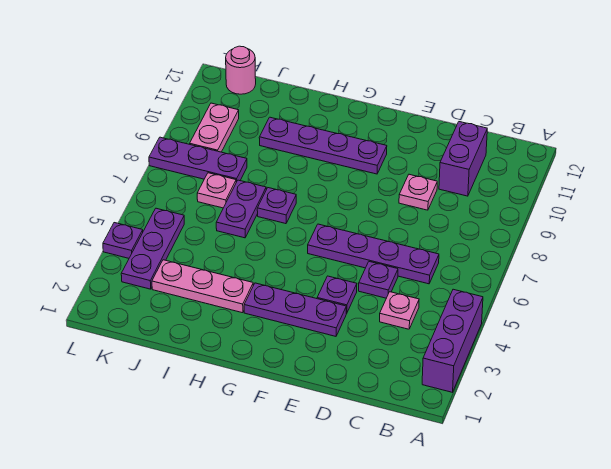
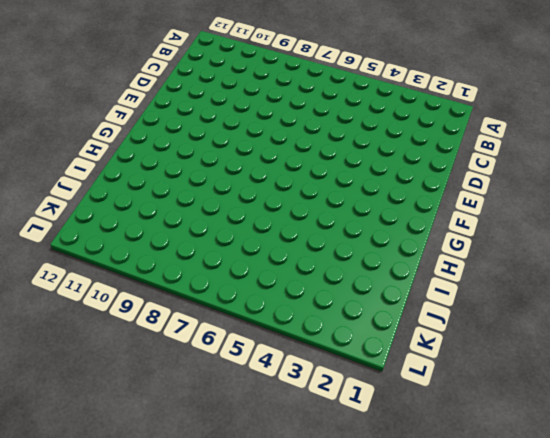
none -> purple brick A2:A4 level 1
none -> pink plate C4 level 1
none -> purple plate C6:F6 level 1

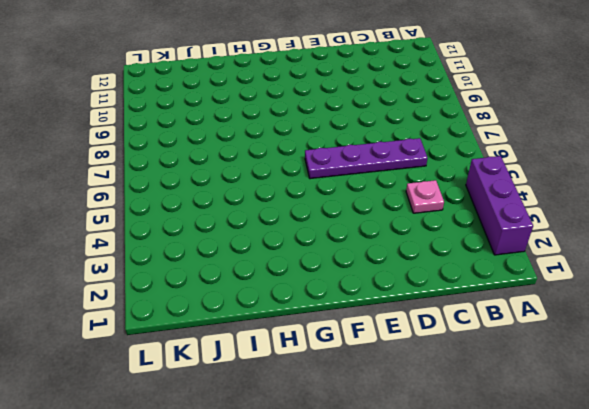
none -> purple brick C10:C11 level 1
none -> purple plate D5 level 1
none -> pink plate D9 level 1

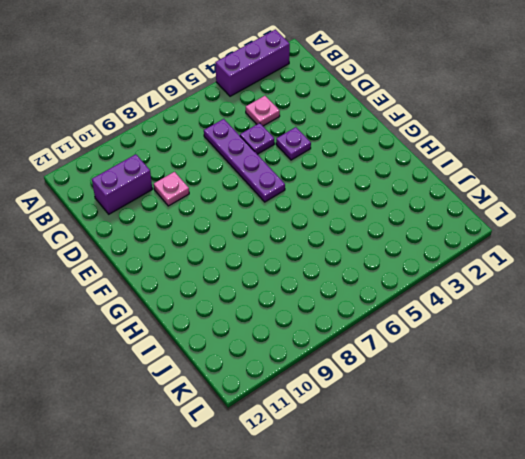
none -> purple plate E3:G3 level 1
none -> purple plate F10:I10 level 1
none -> pink plate H3:J3 level 1

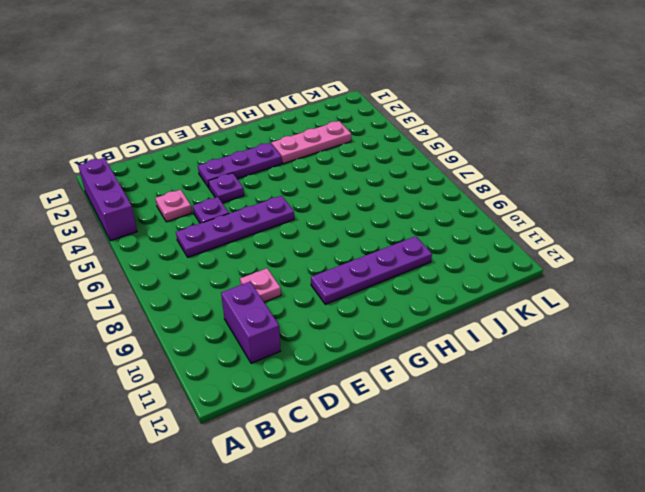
none -> purple plate H7 level 1
none -> purple plate I6:I7 level 1
none -> pink plate J7 level 1

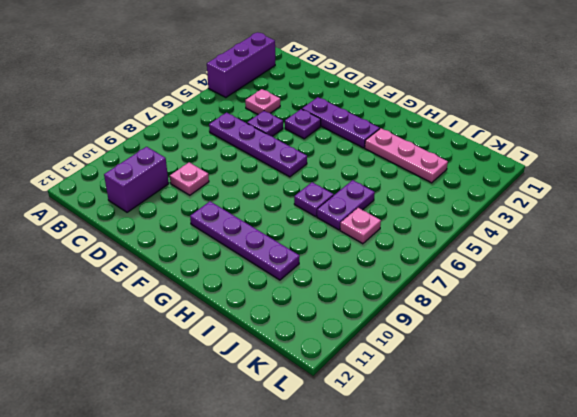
none -> purple plate J8:L8 level 1
none -> purple plate K3:K5 level 1
none -> pink plate K9:K10 level 1

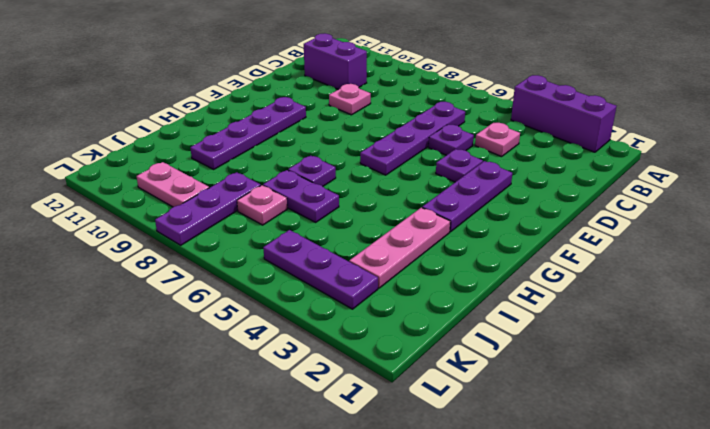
none -> pink round brick K12 level 1
none -> purple plate L4 level 1

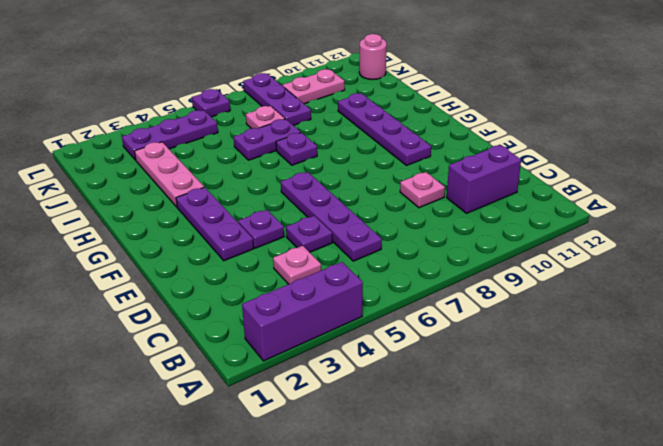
purple plate L6 level 1 -> purple plate L4 level 1

